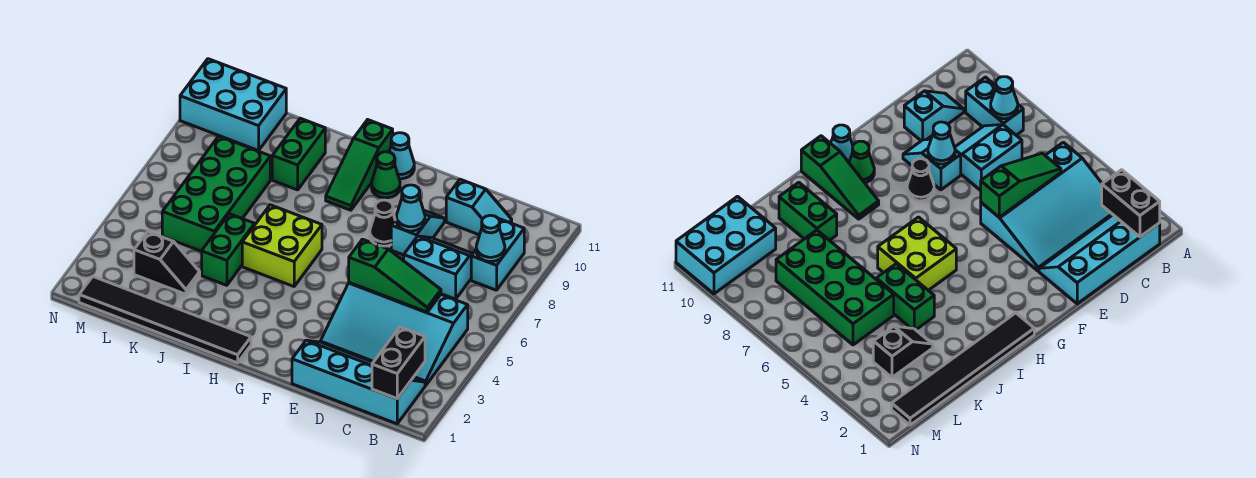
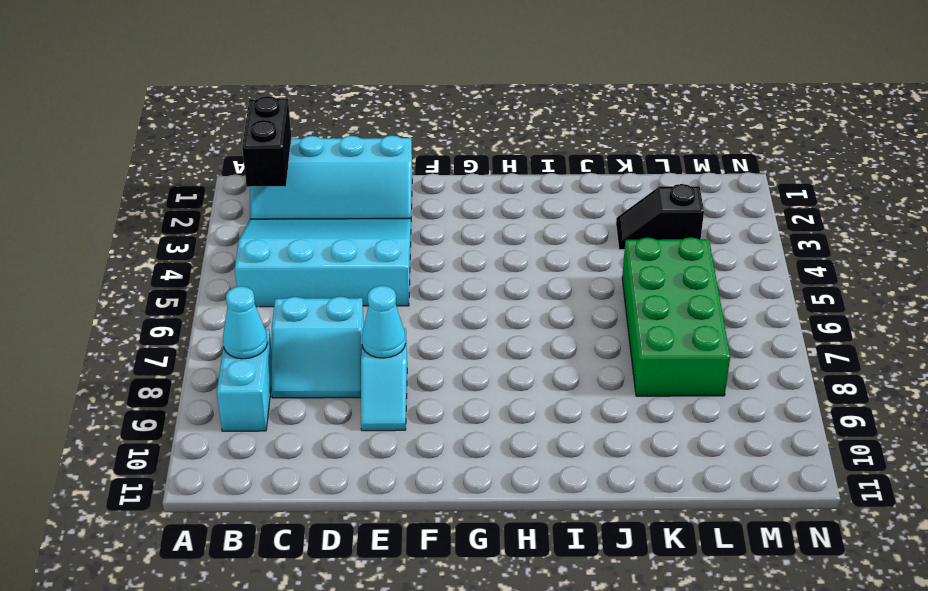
none -> cyan slope C10:D10 level 1 top D
none -> black cone F8 level 1
none -> green cone G10 level 1

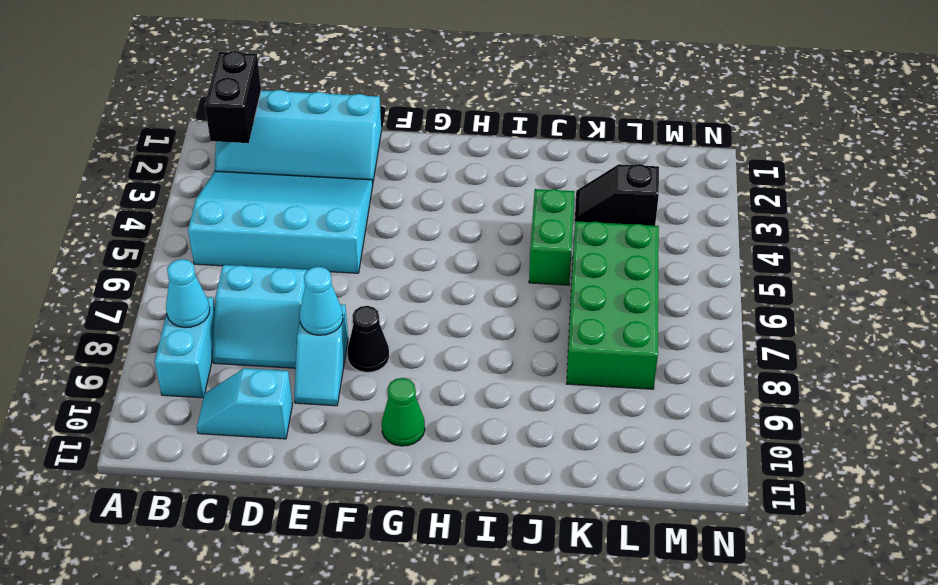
none -> cyan cone G11 level 1
none -> black tile H1:M1 level 1
none -> lime brick H5:I6 level 1

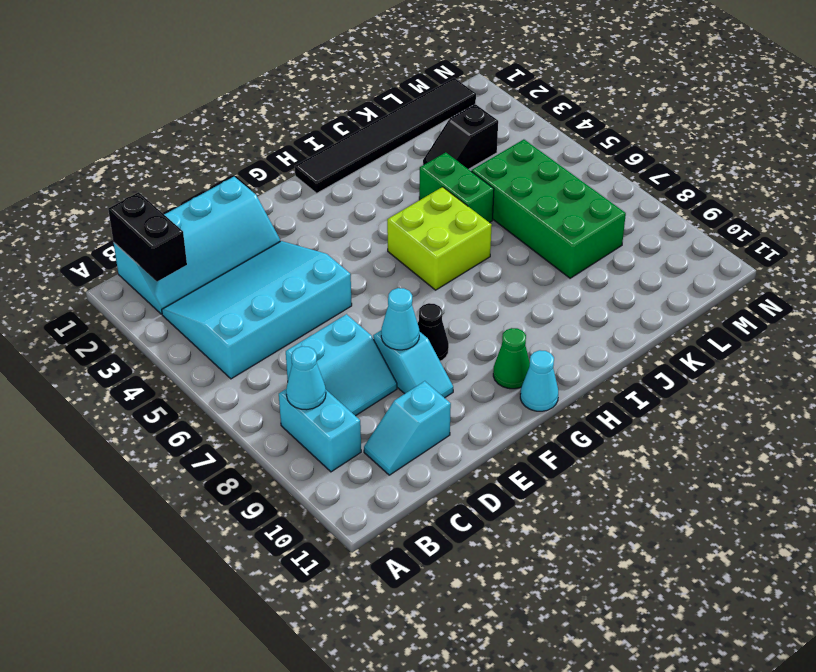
none -> green slope H9:H11 level 1 top 11
none -> green brick J9:J10 level 1
none -> cyan brick L10:N11 level 1

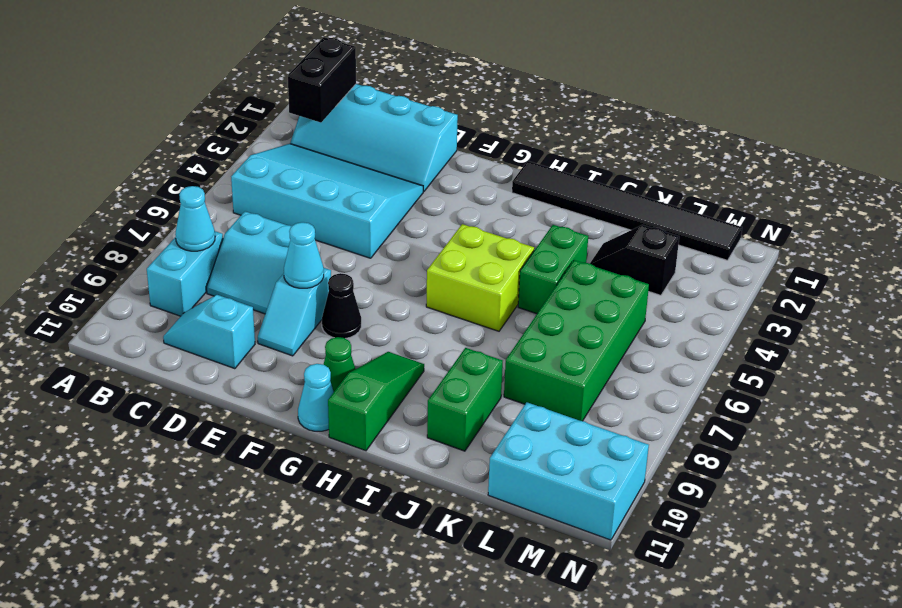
none -> green slope C5:E5 level 2 top E

